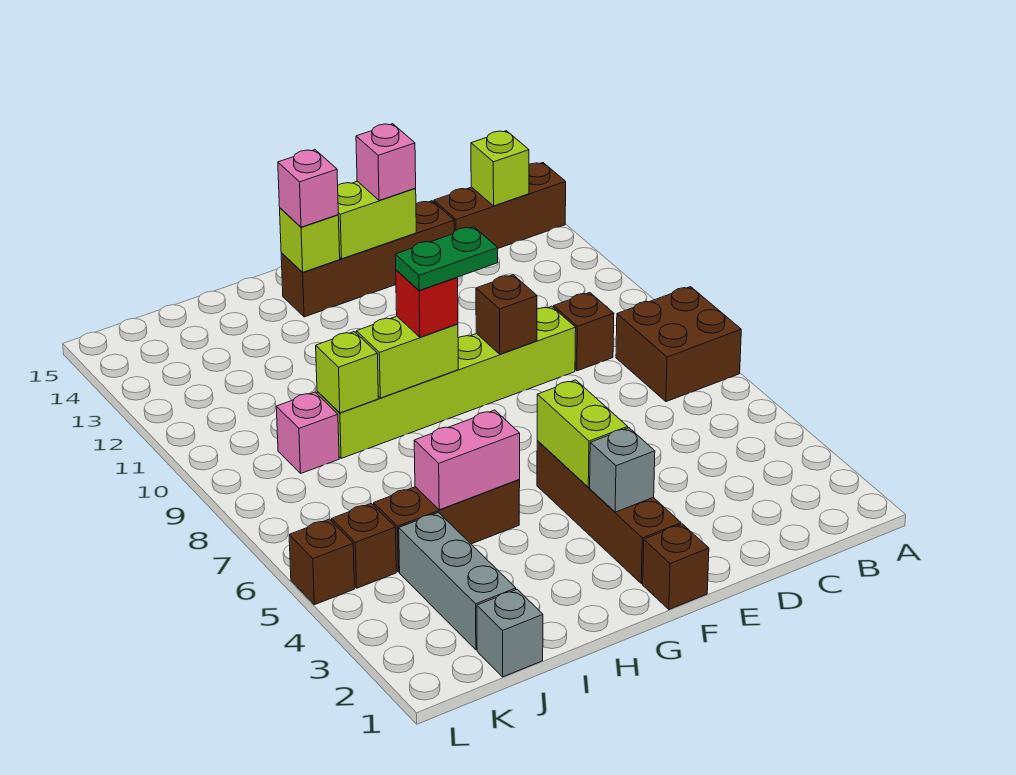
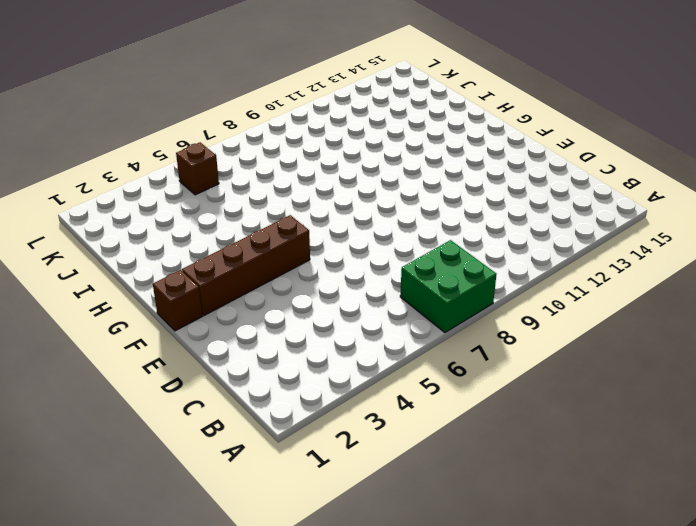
green brick A7:B8 level 1 -> brown brick A7:B8 level 1
none -> brown brick A14:C14 level 1
none -> brown brick C9 level 1
none -> lime brick D9:I9 level 1

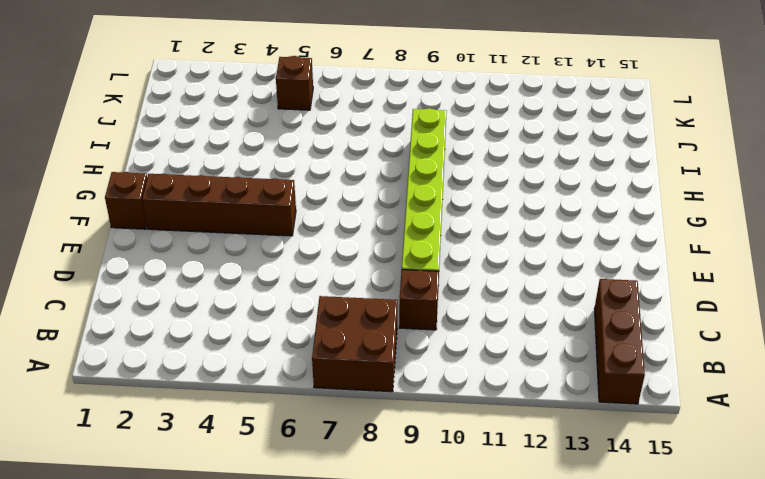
none -> brown brick D14:G14 level 1
none -> brown brick H5:J5 level 1
none -> grey brick J1 level 1

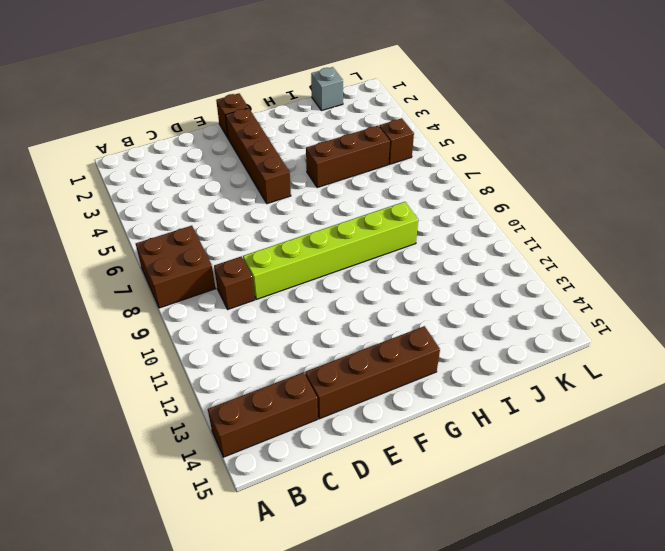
none -> grey brick J2:J4 level 1
none -> pink brick J9 level 1
none -> brown brick L5 level 1

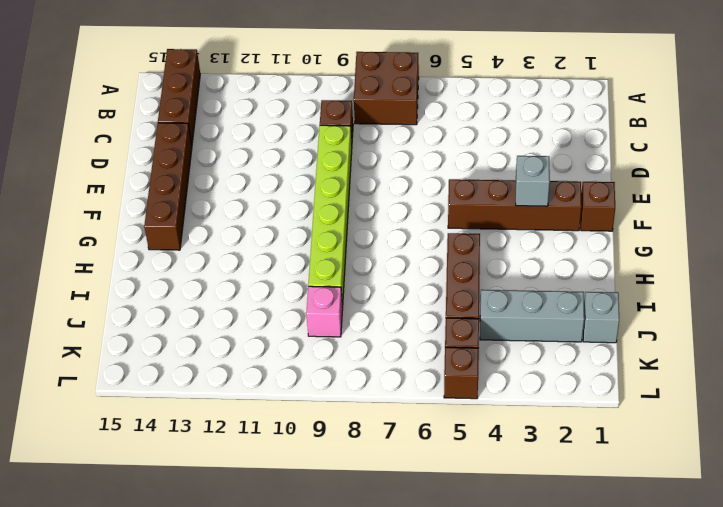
none -> lime brick B14 level 2
none -> brown brick E9 level 2
none -> lime brick E14:F14 level 2

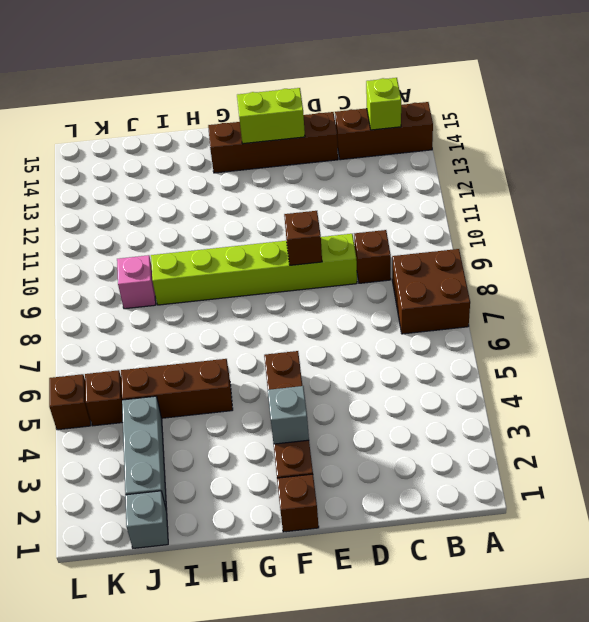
none -> lime brick F4:F5 level 2
none -> lime brick G9:H9 level 2
none -> lime brick G14 level 2

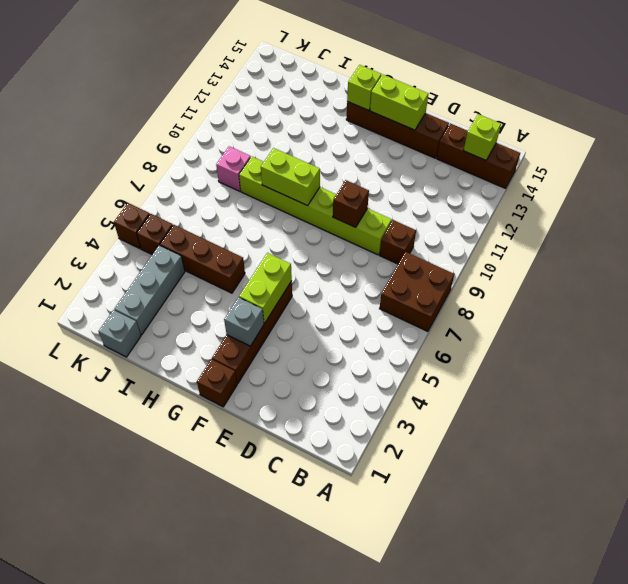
none -> pink brick H5:I5 level 2
none -> lime brick I9 level 2
none -> pink brick E14 level 3

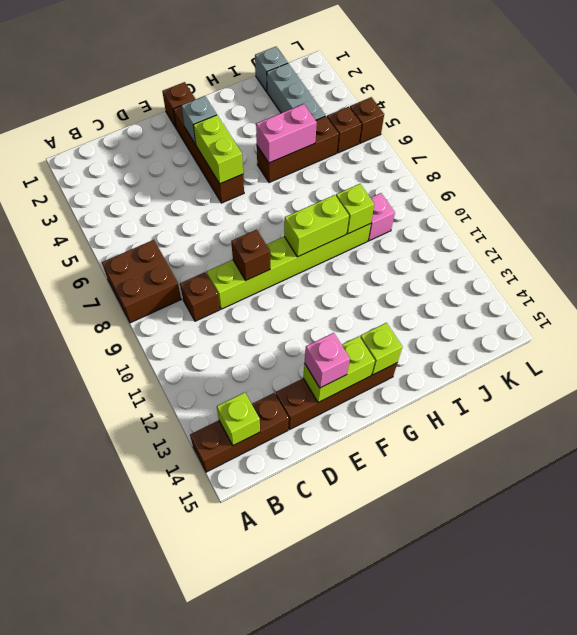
none -> red brick G9 level 3
none -> pink brick G14 level 3
none -> green plate F9:G9 level 4

